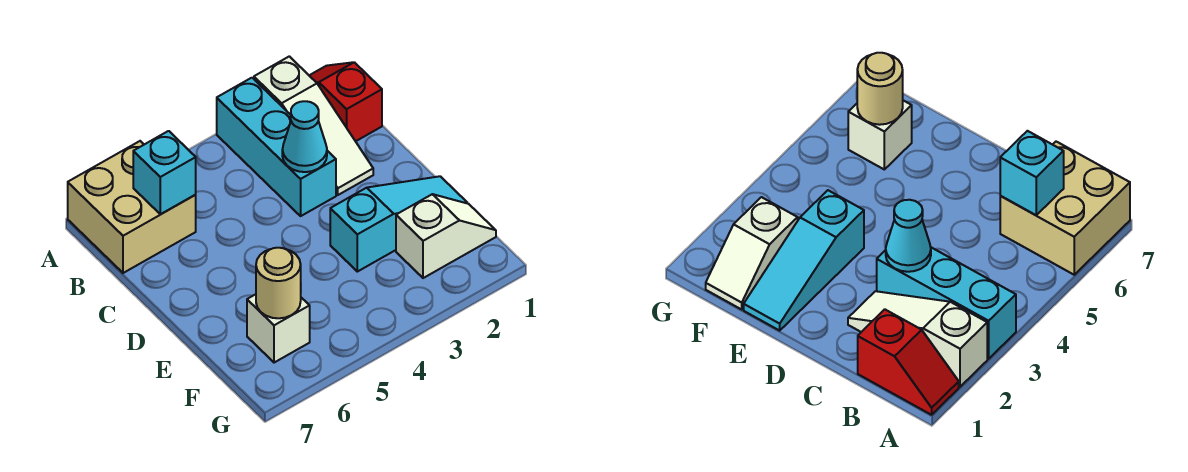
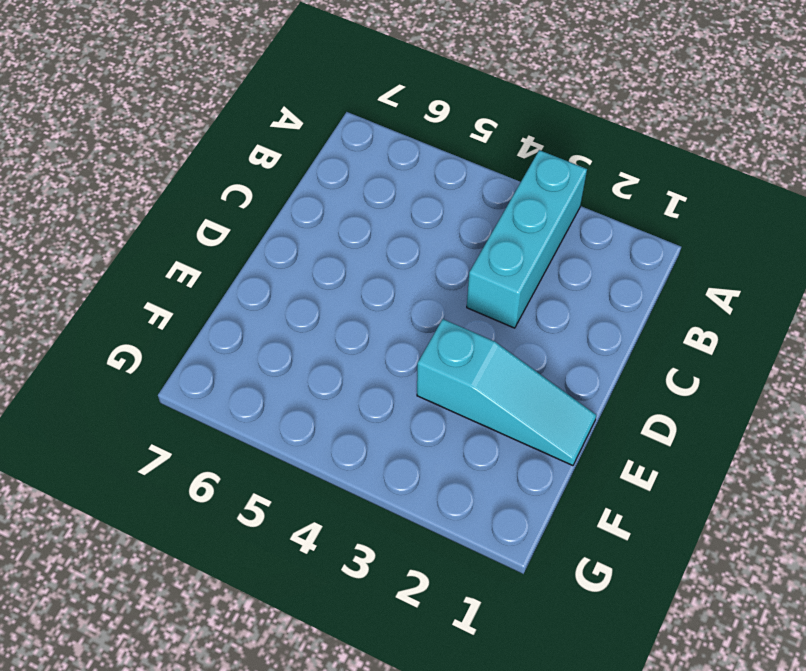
none -> red slope A1:B1 level 1 top B
none -> white slope A2:C2 level 1 top A

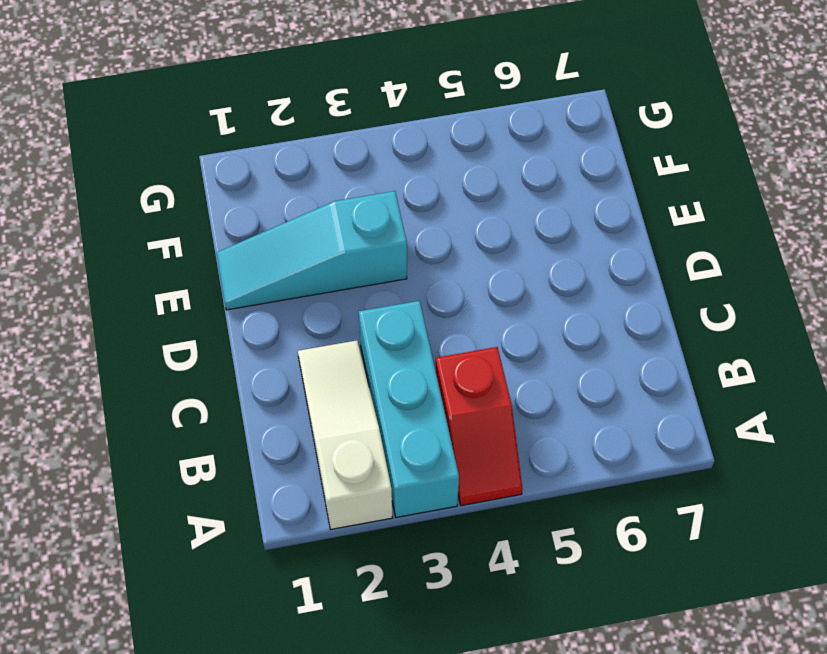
red slope A4:B4 level 1 top B -> red slope A1:B1 level 1 top B
none -> tan brick A6:B7 level 1
none -> white slope F1:F2 level 1 top 2

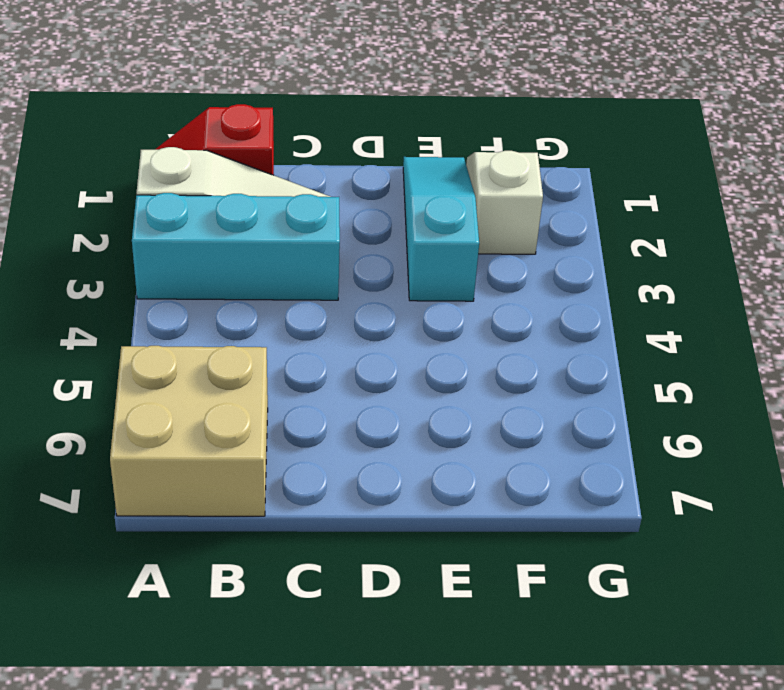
none -> white brick F6 level 1
none -> cyan brick B6 level 2

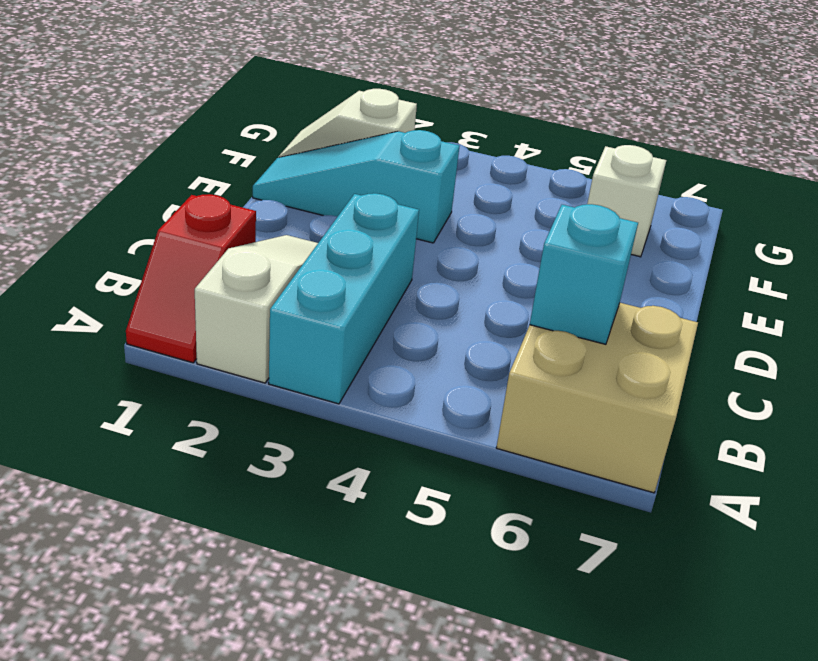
none -> cyan cone C3 level 2
none -> tan round brick F6 level 2

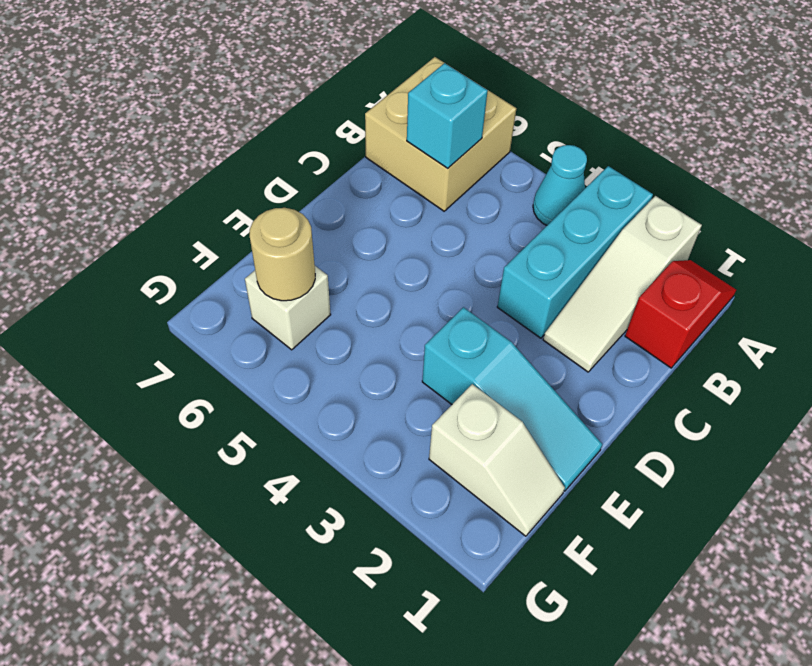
cyan cone A4 level 1 -> cyan cone C3 level 2

